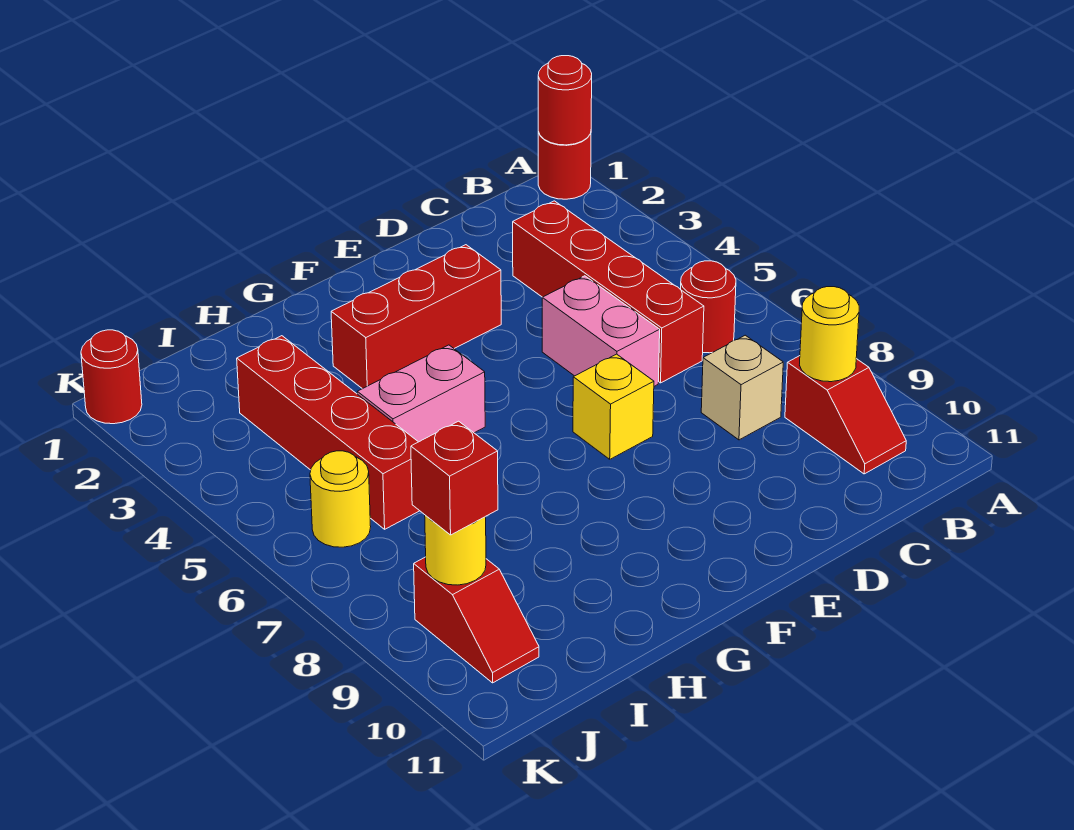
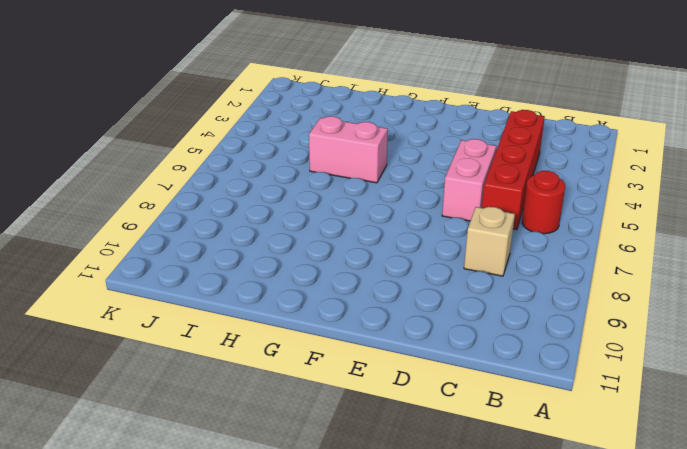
none -> red round brick A1 level 1
none -> red slope B9:B10 level 1 top 9
none -> red brick E3:G3 level 1

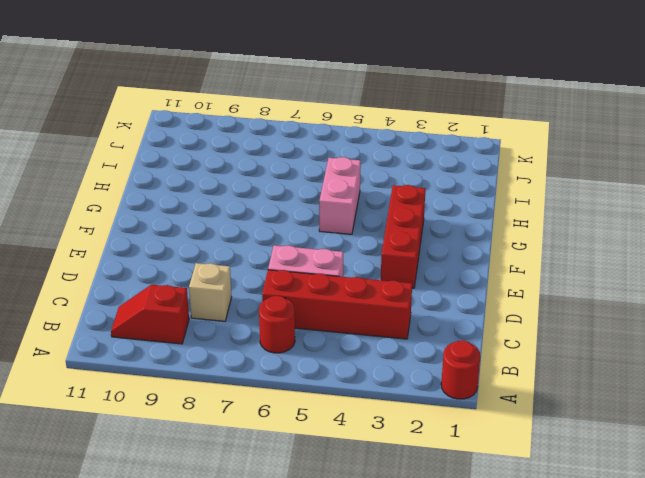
none -> yellow brick E7 level 1
none -> red brick I3:I6 level 1
none -> yellow round brick J6 level 1

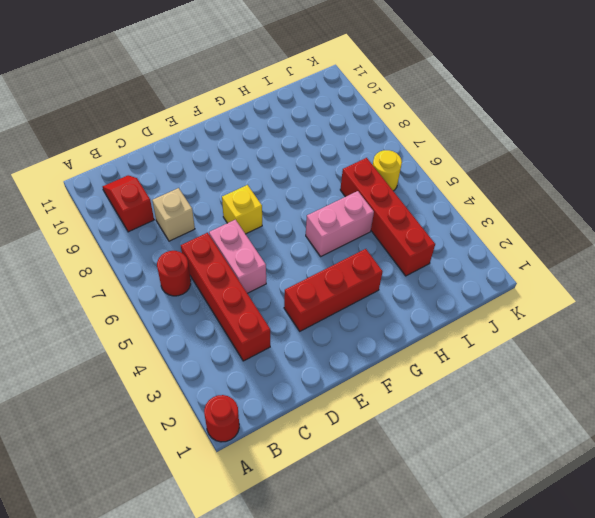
none -> red slope J9:J10 level 1 top 9
none -> red round brick K1 level 1
none -> red round brick A1 level 2

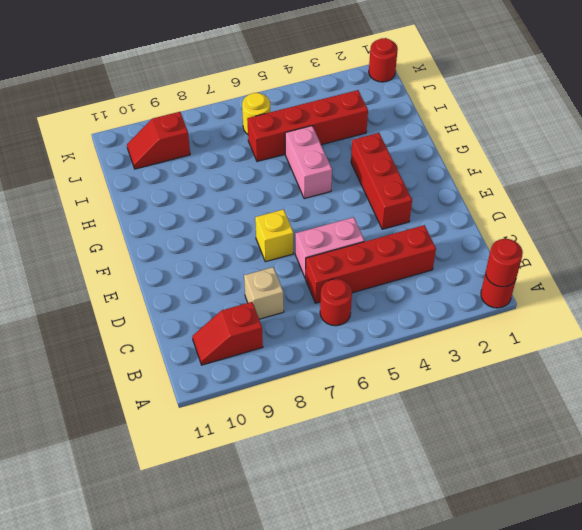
none -> yellow round brick B9 level 2
none -> yellow round brick J9 level 2
none -> red brick J9 level 3

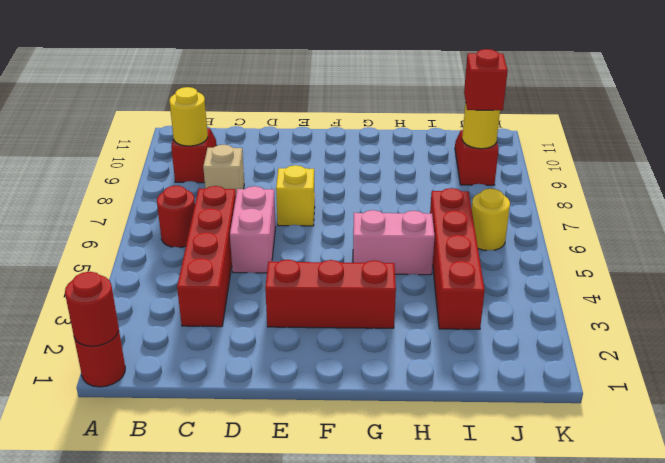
none -> red round brick K1 level 1

